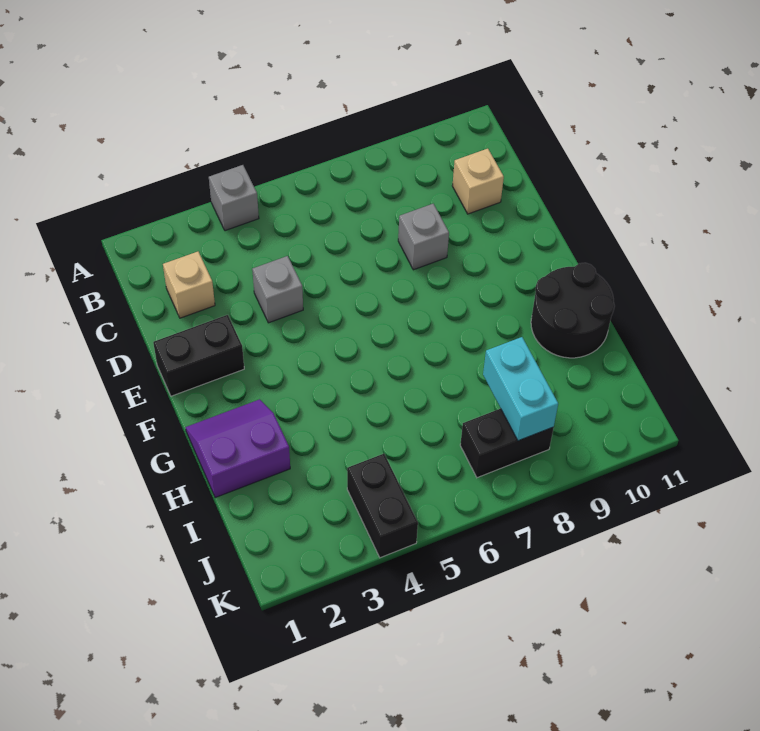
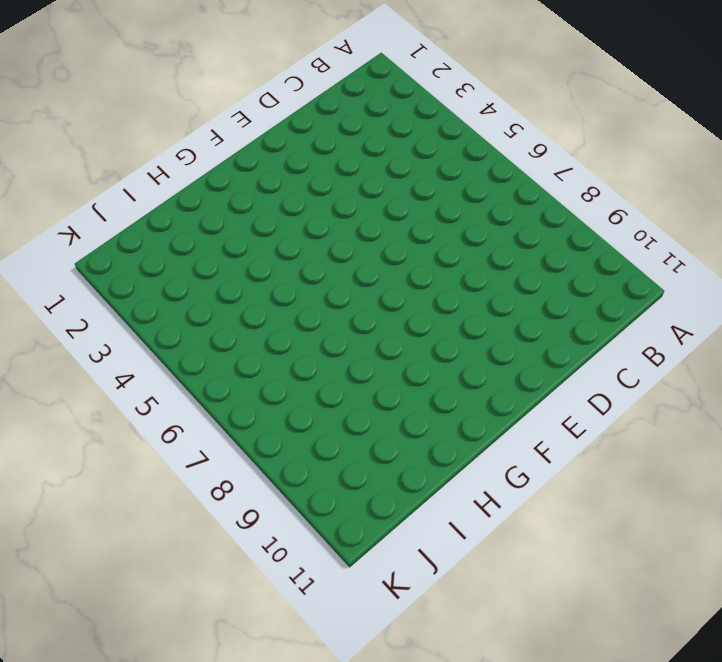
none -> grey brick A4 level 1
none -> tan brick C2 level 1

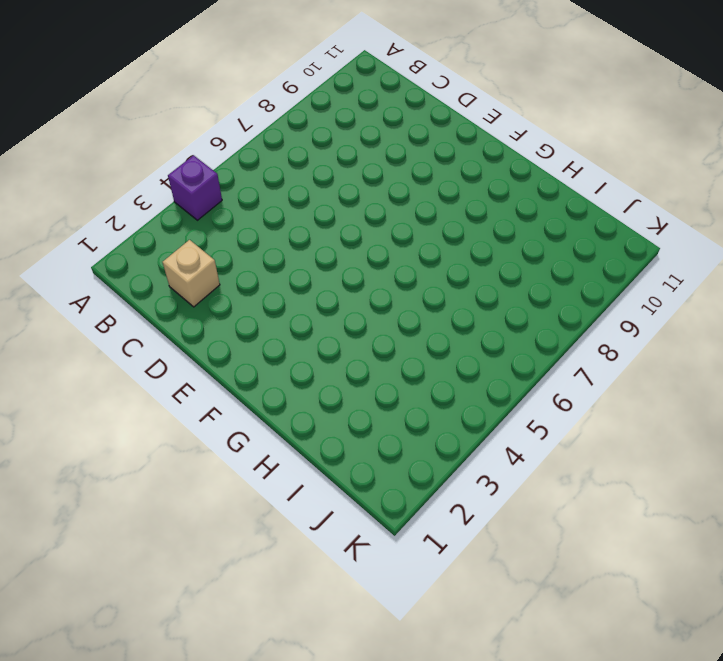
purple brick A4 level 1 -> grey brick A4 level 1
none -> tan brick C10 level 1
none -> grey brick D4 level 1

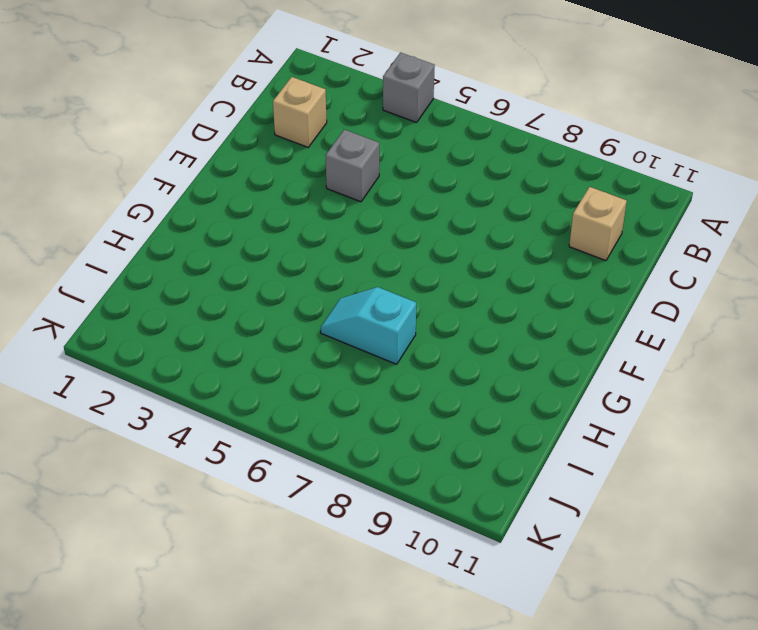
cyan slope H6:H7 level 1 top 7 -> none
none -> grey brick D8 level 1
none -> black brick E1:E2 level 1

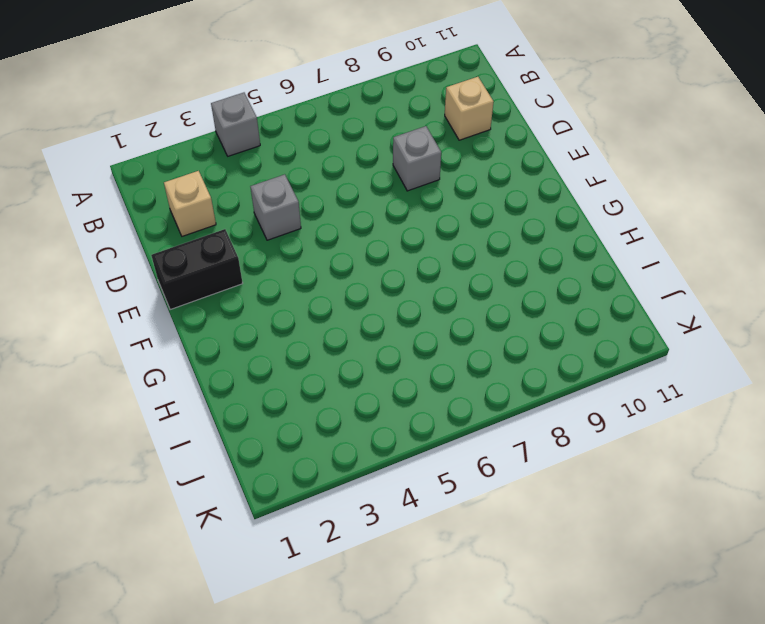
none -> purple slope G1:H2 level 1 top H
none -> black round brick G10:H11 level 1

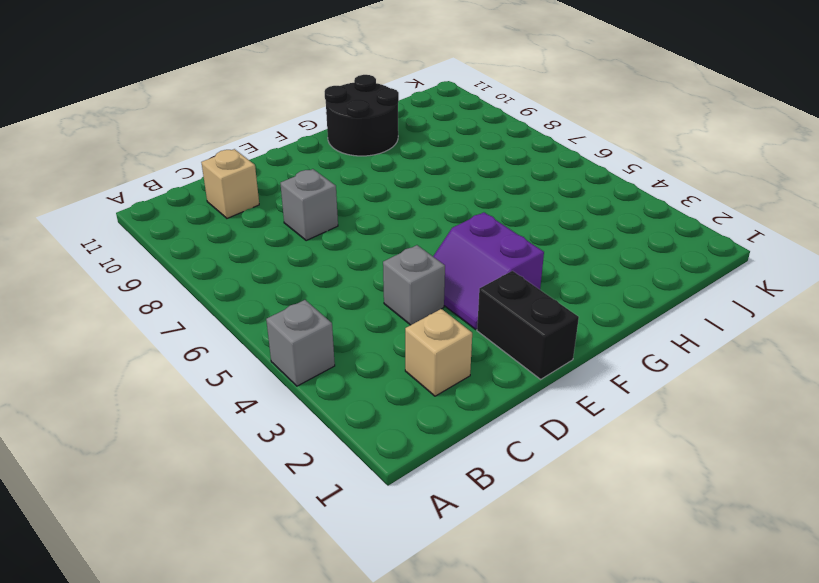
purple slope E3:F4 level 1 top F -> purple slope G1:H2 level 1 top H
none -> black brick J4:K4 level 1
none -> black brick J7:J8 level 1

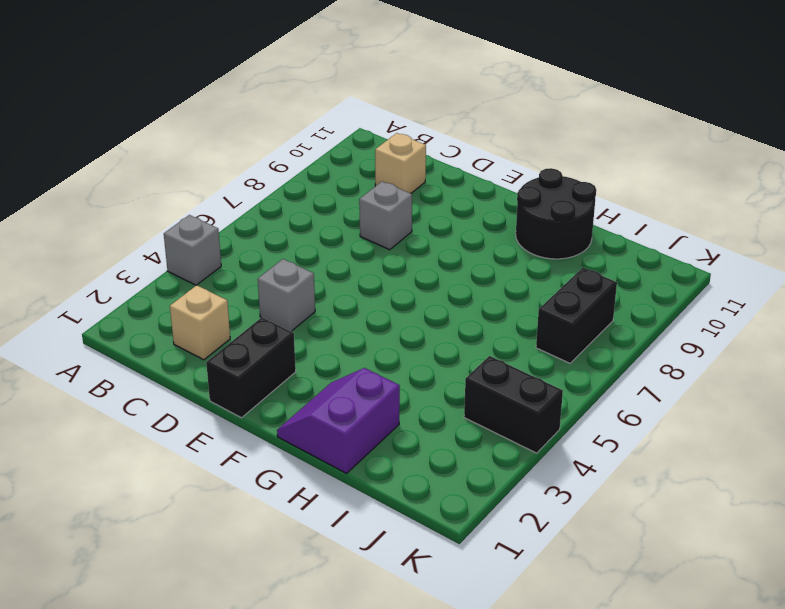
none -> cyan brick I8:J8 level 2

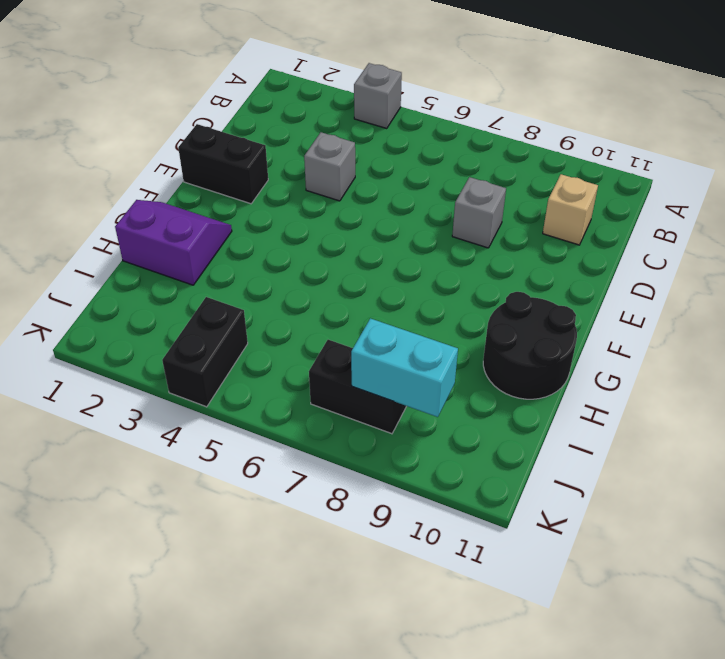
cyan brick J8:J9 level 2 -> cyan brick I8:J8 level 2
none -> tan brick C2 level 1

